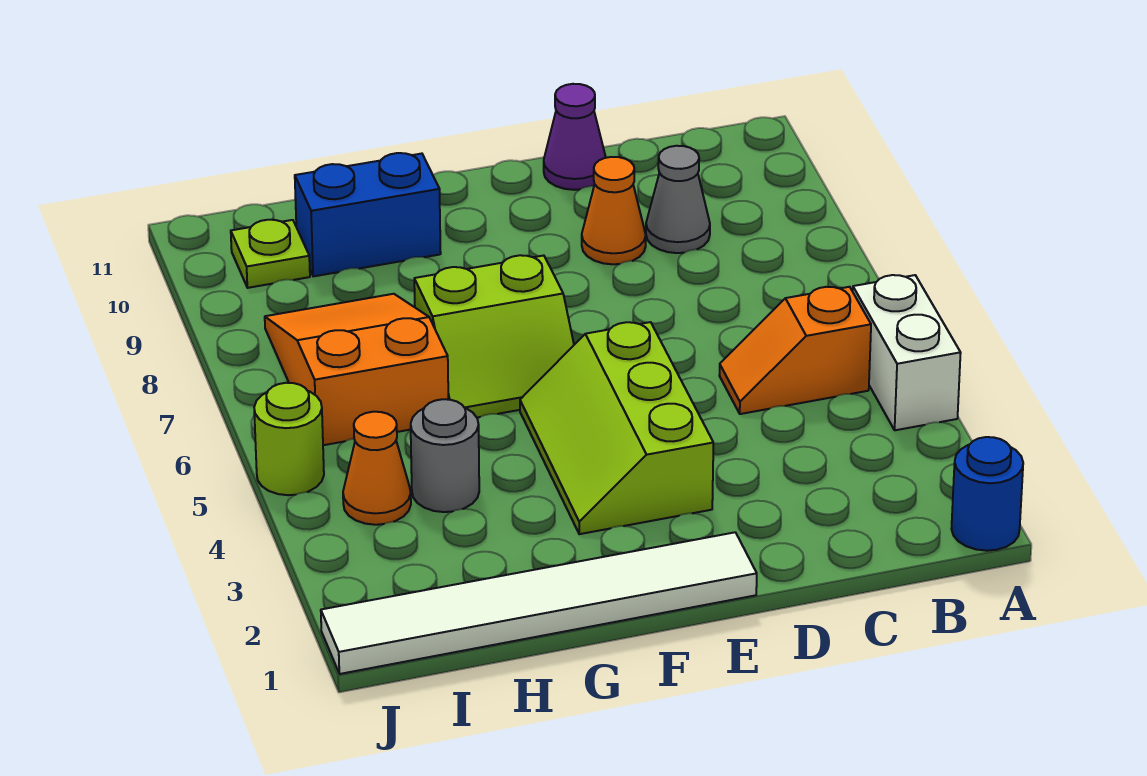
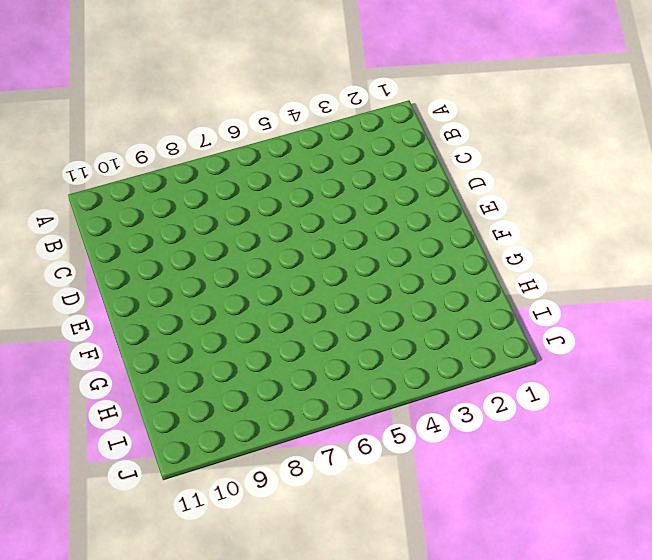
none -> blue round brick A1 level 1
none -> white brick A4:A5 level 1
none -> orange slope B5:C5 level 1 top B

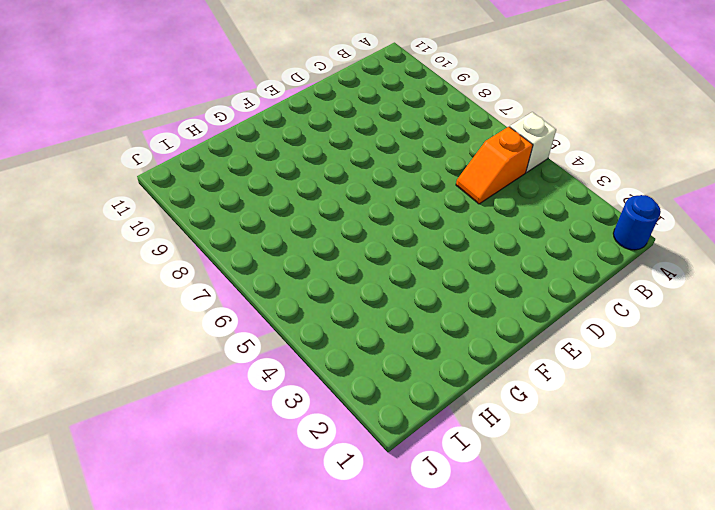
white brick A5 level 1 -> white brick A4:A5 level 1
none -> grey cone C9 level 1
none -> orange cone D9 level 1
none -> purple cone D11 level 1

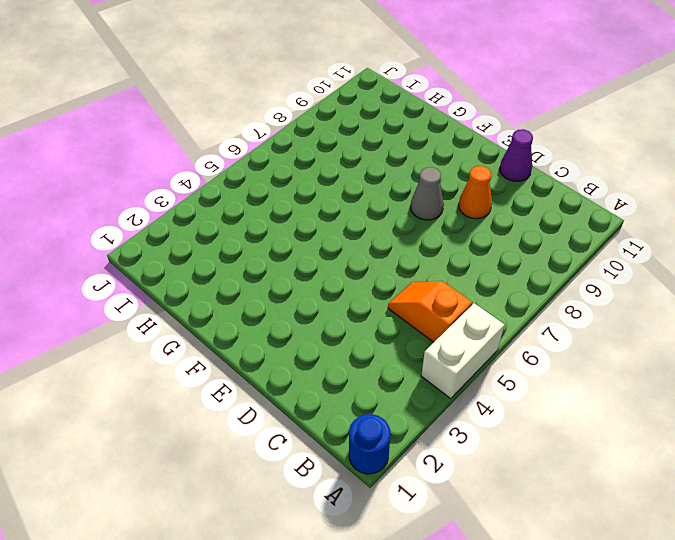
grey cone E8 level 1 -> grey cone C9 level 1
none -> white tile E1:J1 level 1
none -> lime slope E3:F5 level 1 top E
none -> lime slope F6:G7 level 1 top 7

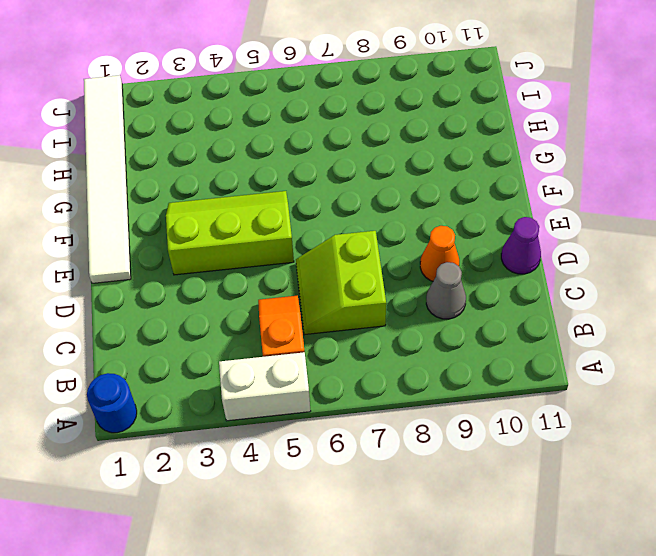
lime slope C6:D7 level 1 top 7 -> lime slope F6:G7 level 1 top 7
none -> blue brick G10:H10 level 1
none -> grey round brick H4 level 1
none -> orange slope H6:I8 level 1 top 6

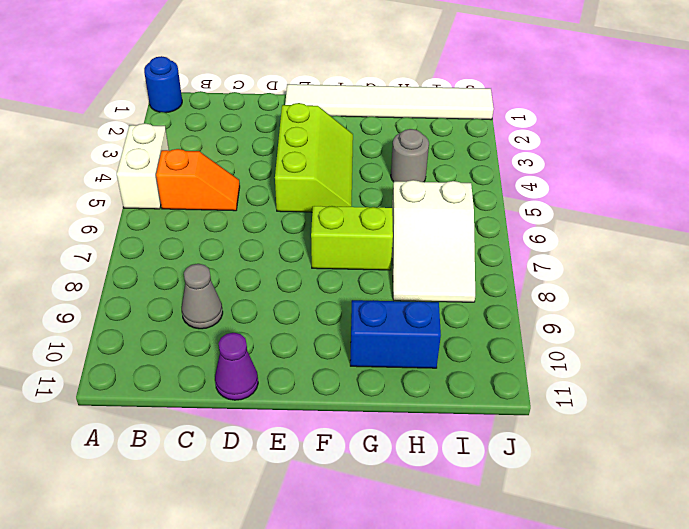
white slope H6:I8 level 1 top 6 -> orange slope H6:I8 level 1 top 6
none -> orange cone D9 level 1
none -> orange cone I4 level 1
none -> lime plate I10 level 1

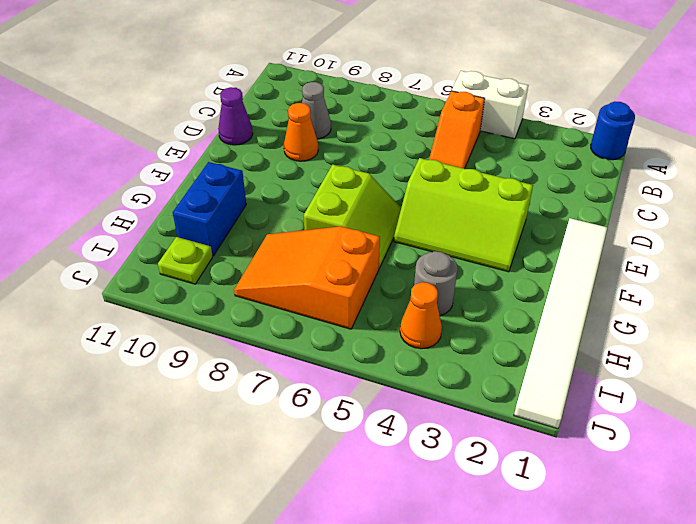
none -> lime round brick J5 level 1

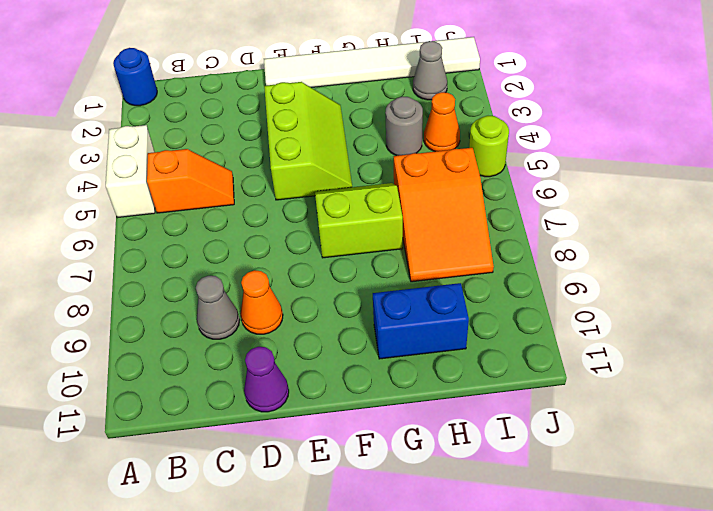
grey cone I2 level 1 -> none
none -> lime plate I10 level 1

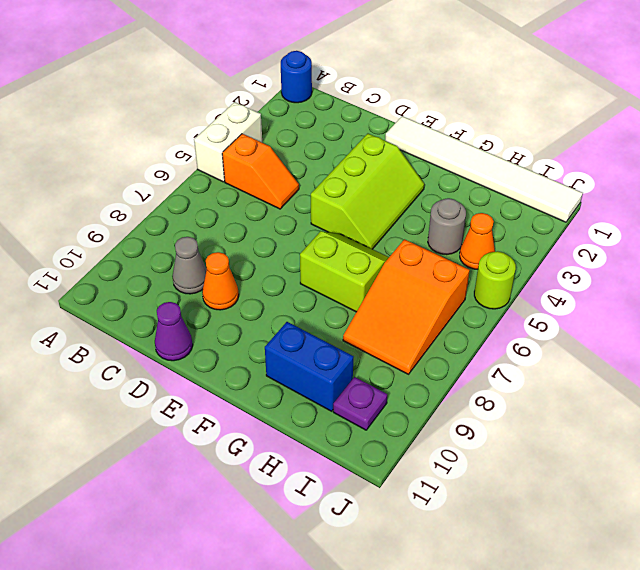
purple plate I10 level 1 -> lime plate I10 level 1

